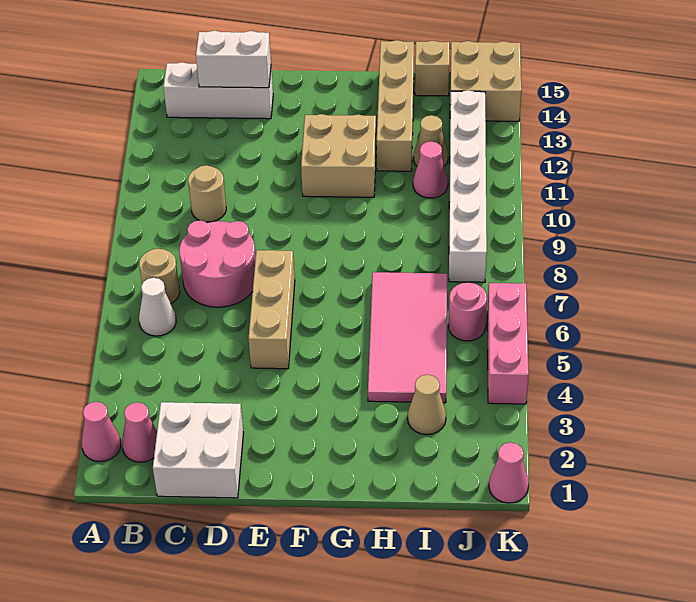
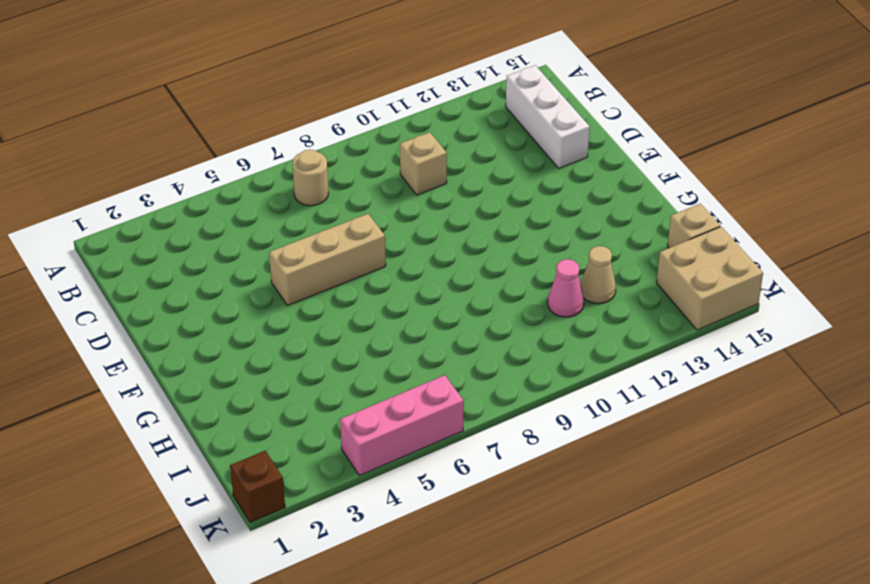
tan brick C10 level 1 -> tan round brick C10 level 1
brown brick K1 level 1 -> pink cone K1 level 1
none -> pink cone A2 level 1
none -> pink cone B2 level 1
none -> white cone B6 level 1

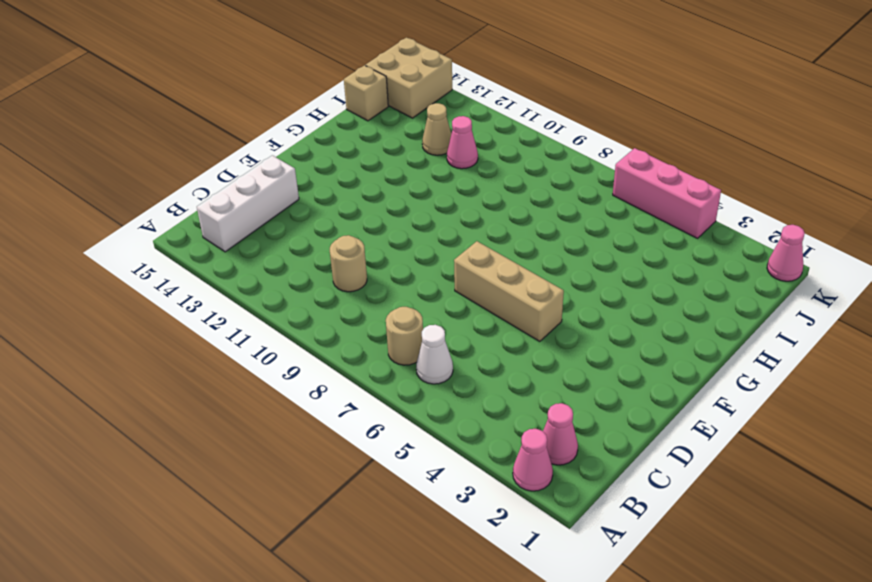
none -> white brick C1:D2 level 1
none -> pink round brick C7:D8 level 1
none -> tan brick F11:G12 level 1

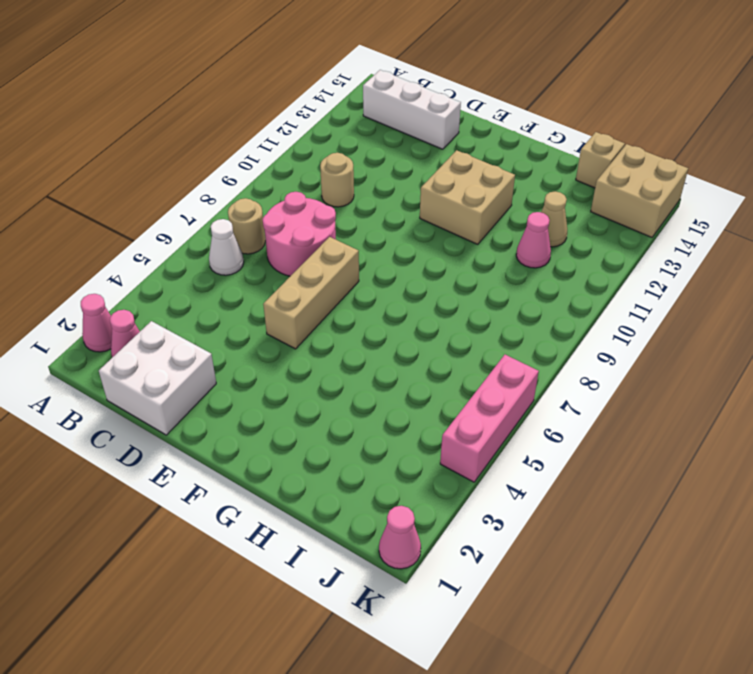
none -> pink tile H4:I7 level 1
none -> tan brick H12:H15 level 1
none -> tan cone I3 level 1

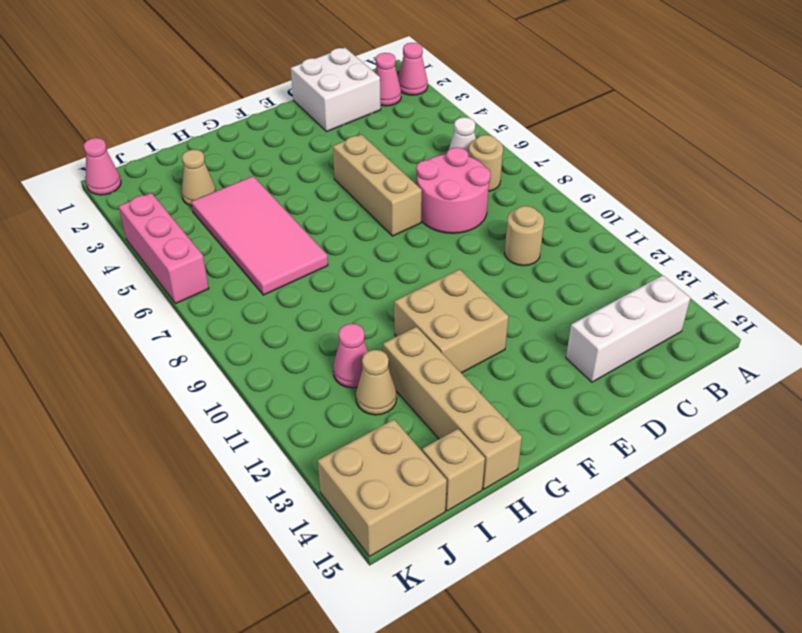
none -> pink round brick J6 level 1
none -> white brick J8:J13 level 1
none -> white brick C14:D14 level 2

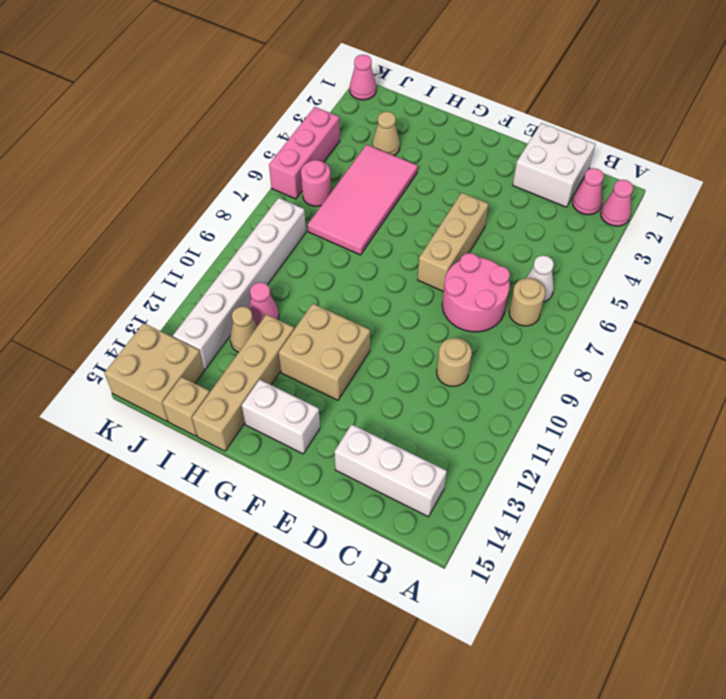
white brick F14:G14 level 1 -> white brick C14:D14 level 2

